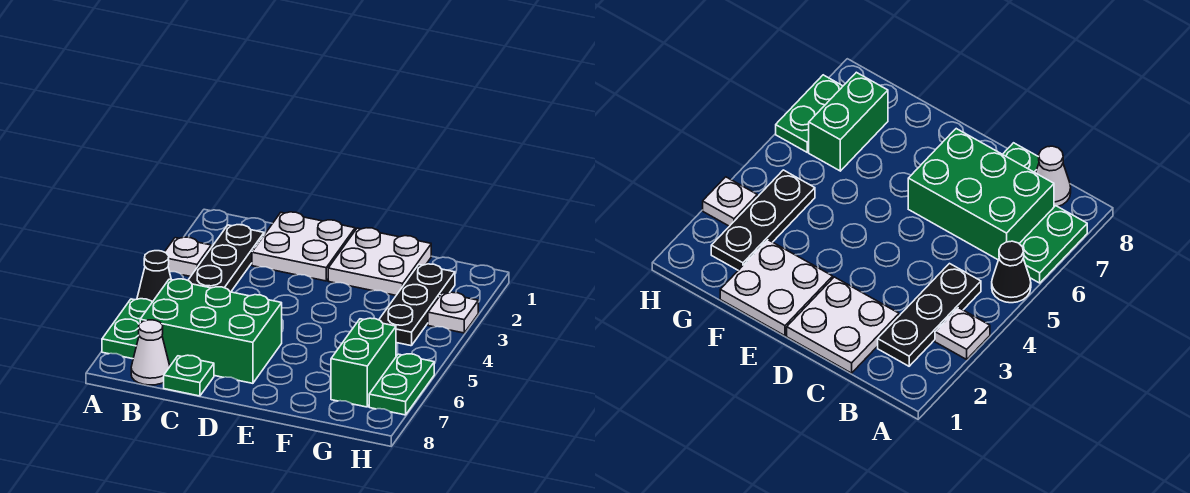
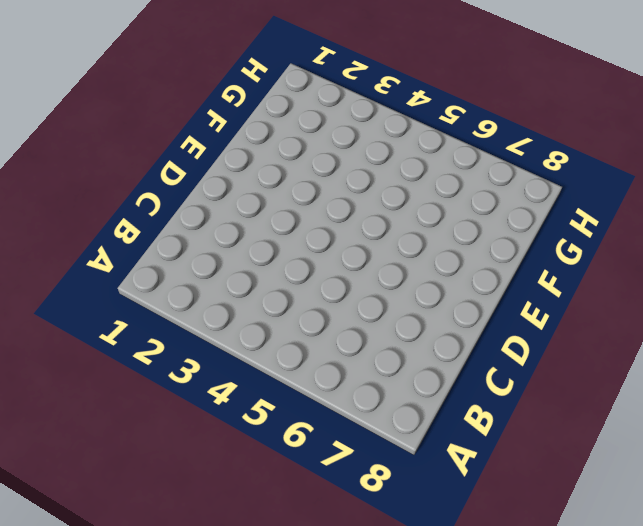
none -> white plate A3 level 1
none -> black cone A5 level 1
none -> green plate A6:A7 level 1

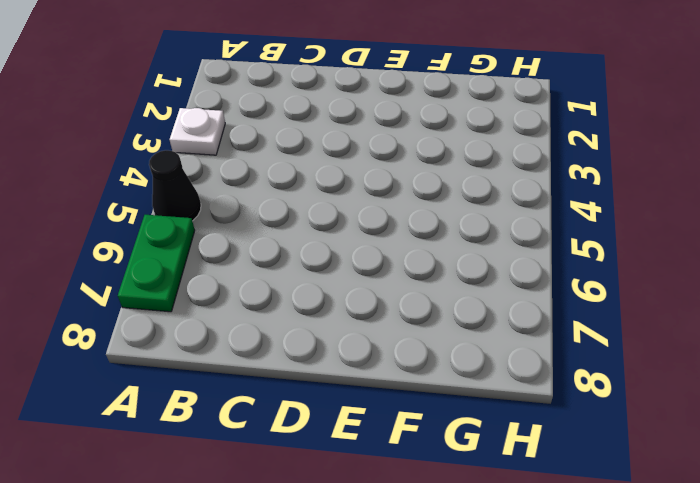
none -> black plate B2:B4 level 1
none -> green brick B6:D7 level 1
none -> white cone B8 level 1

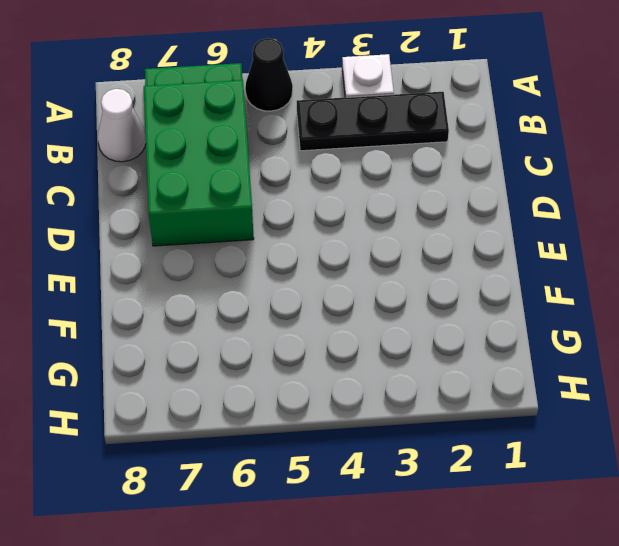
none -> white plate C1:D2 level 1
none -> green plate C8 level 1
none -> white plate E1:F2 level 1

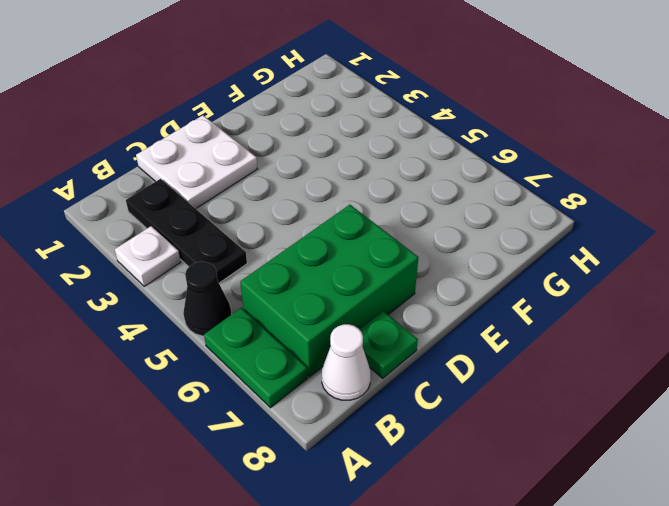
none -> white plate E1:F2 level 1
none -> black plate G2:G4 level 1
none -> green brick G6:G7 level 1

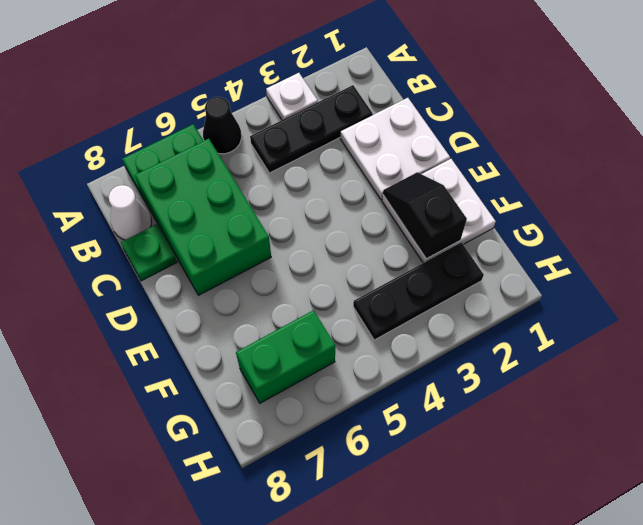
black slope E2:F2 level 2 top F -> none
none -> white plate H3 level 1
none -> green plate H6:H7 level 1

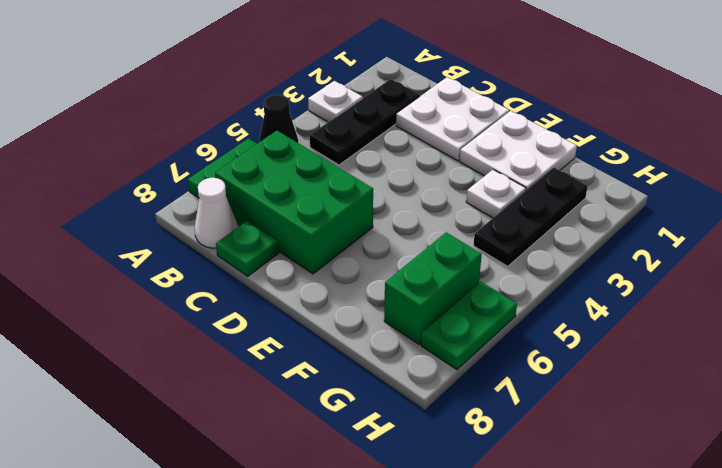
white plate F3 level 1 -> white plate H3 level 1

